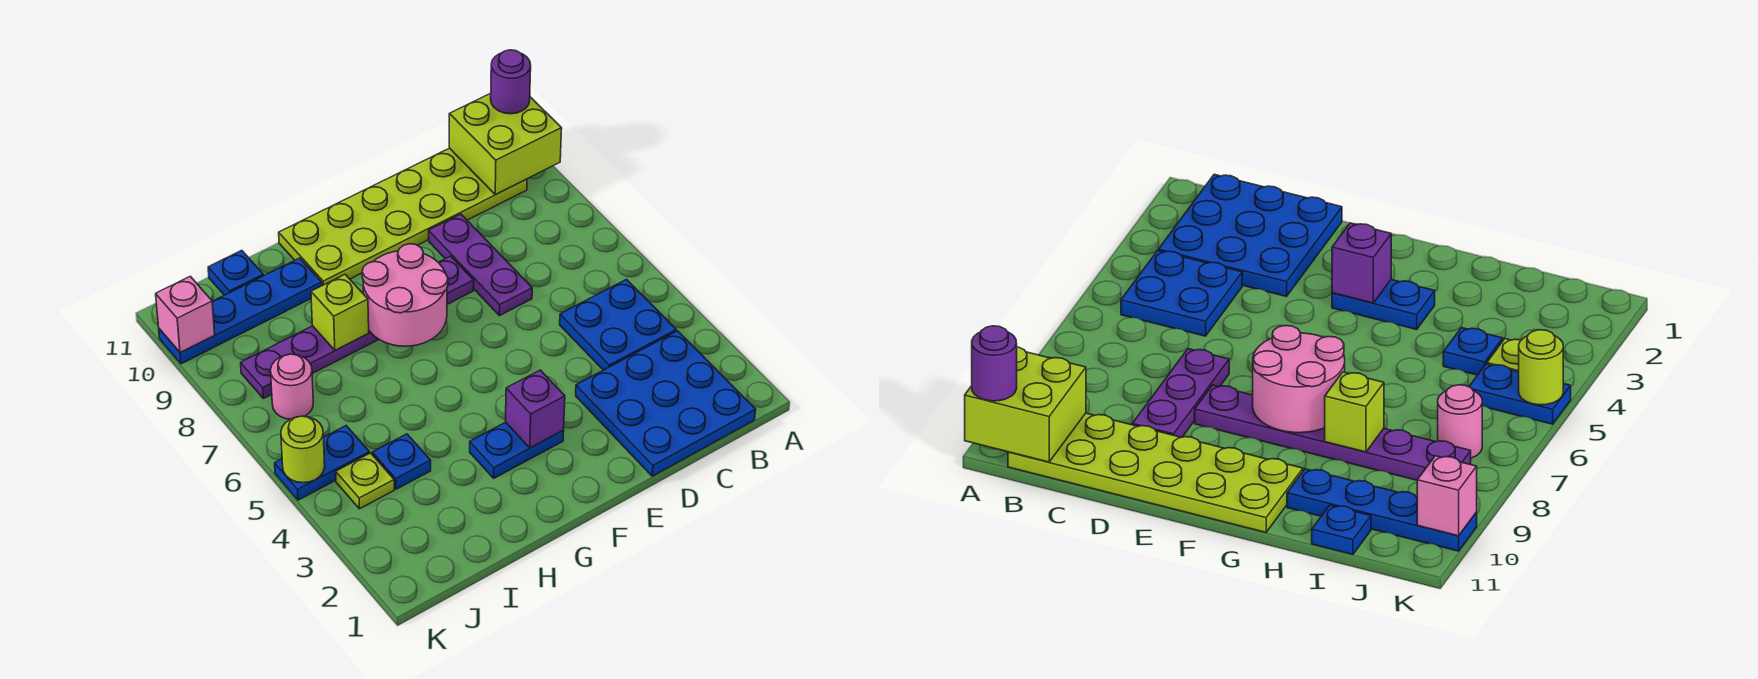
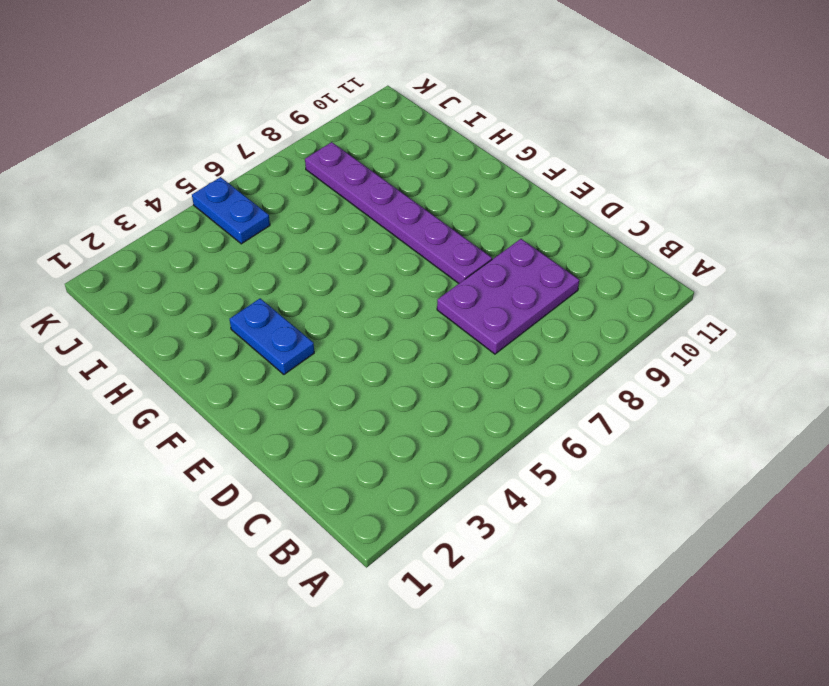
purple plate C7:D9 level 1 -> purple plate D7:D9 level 1
none -> blue plate B1:D3 level 1
none -> blue plate B4:C5 level 1
none -> lime plate B10:G11 level 1

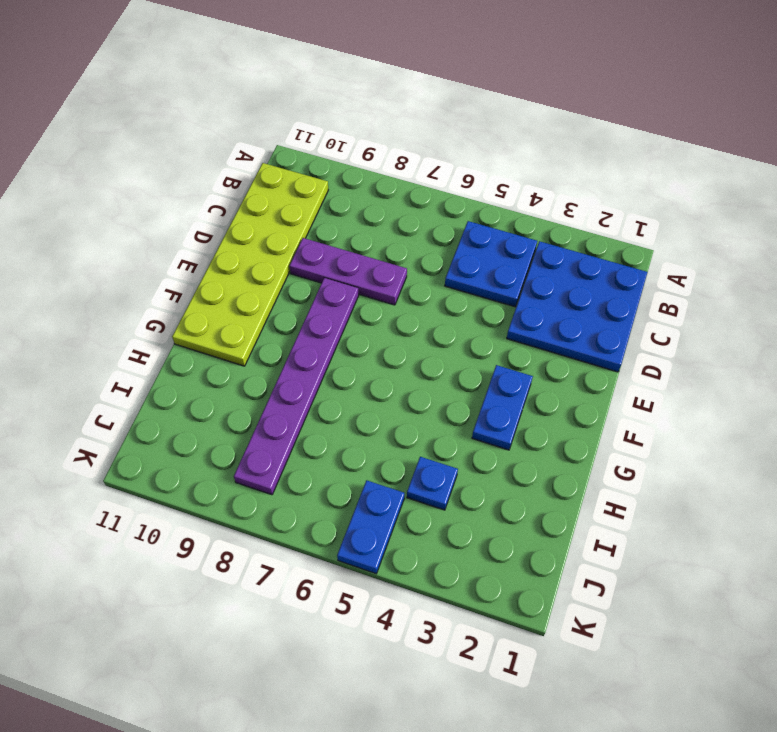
none -> blue plate H10:K10 level 1
none -> blue plate I11 level 1
none -> lime plate J4 level 1

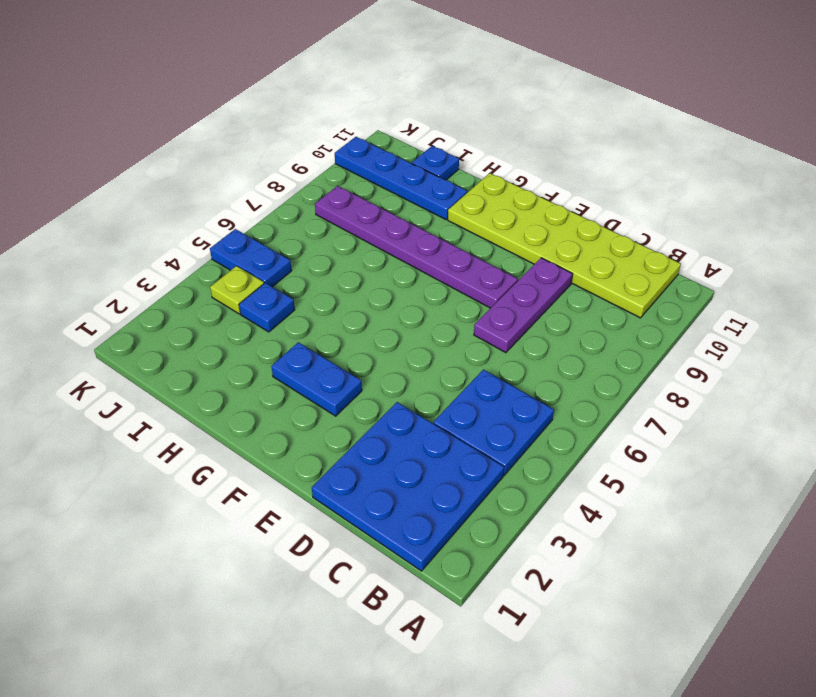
none -> pink round brick J7 level 1
none -> lime brick A10:B11 level 2
none -> purple brick F3 level 2

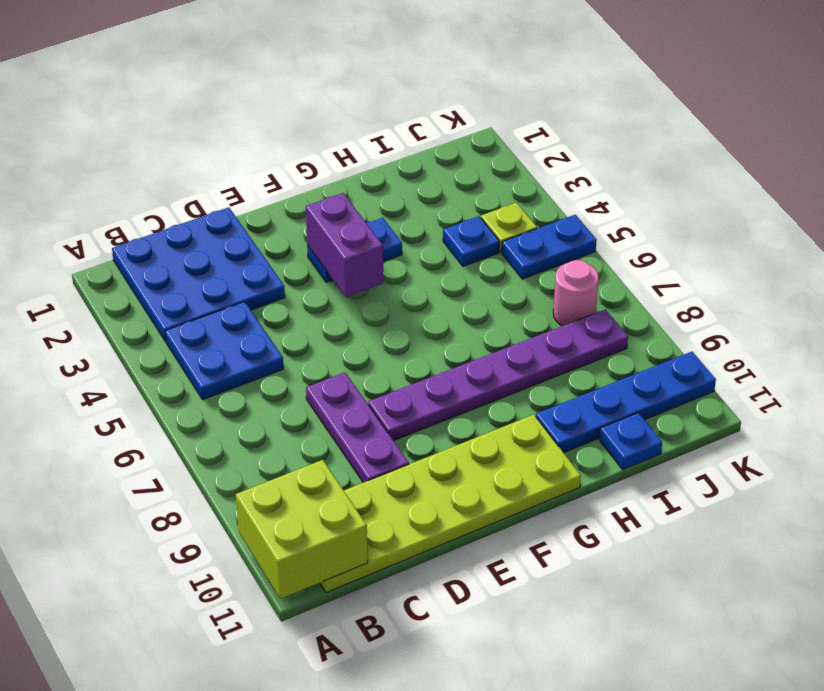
purple brick F3:F4 level 2 -> purple brick F3 level 2
none -> pink round brick F7:G8 level 2
none -> lime brick H8 level 2
none -> lime round brick K5 level 2

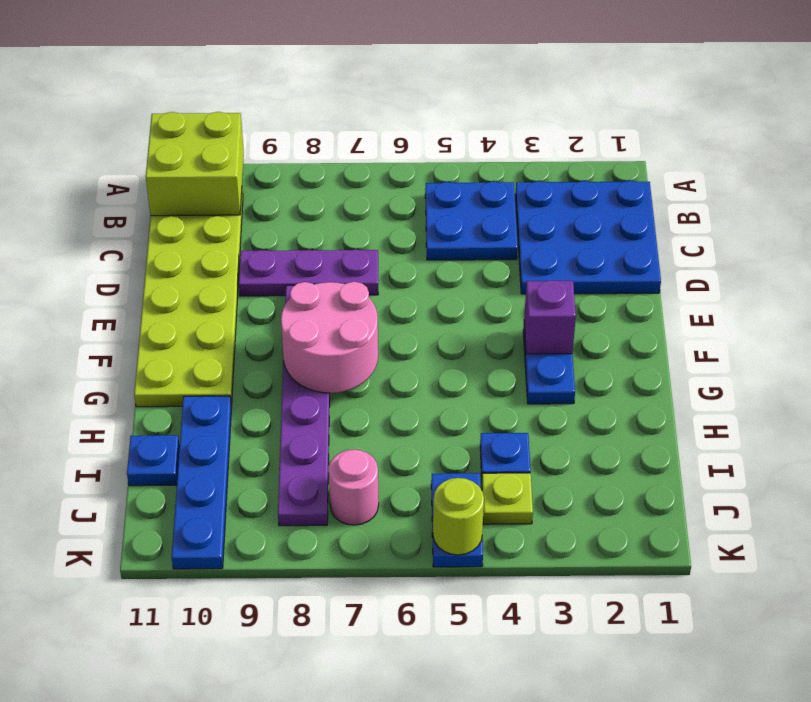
none -> lime brick H8 level 2
none -> pink brick K10 level 2
none -> purple round brick A11 level 3

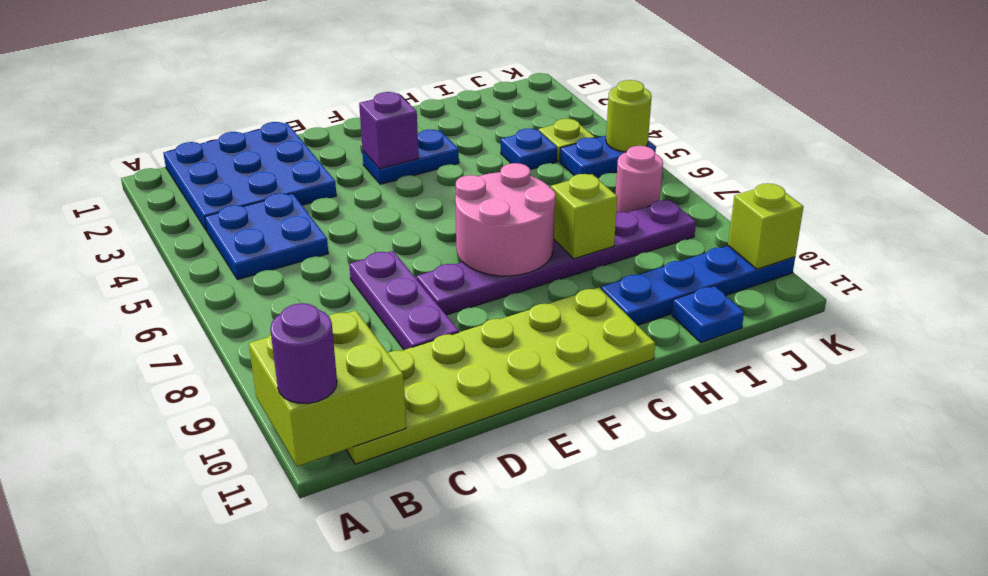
lime brick K10 level 2 -> pink brick K10 level 2

